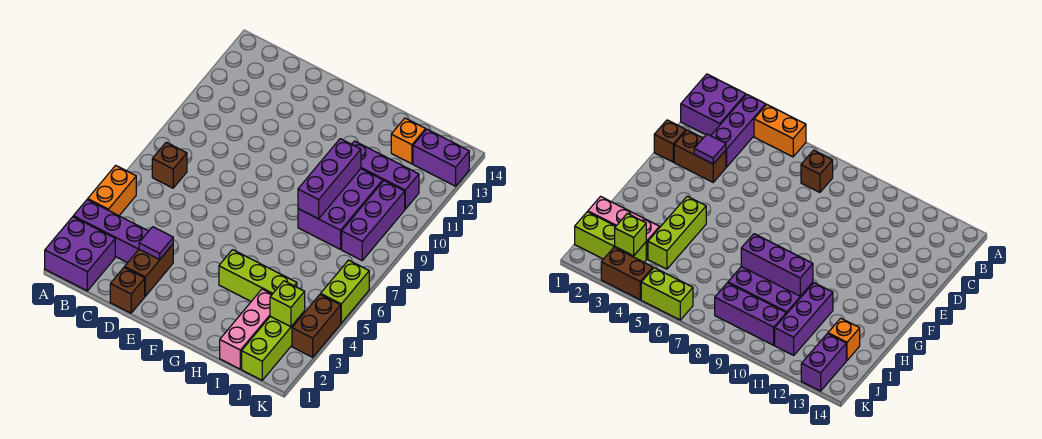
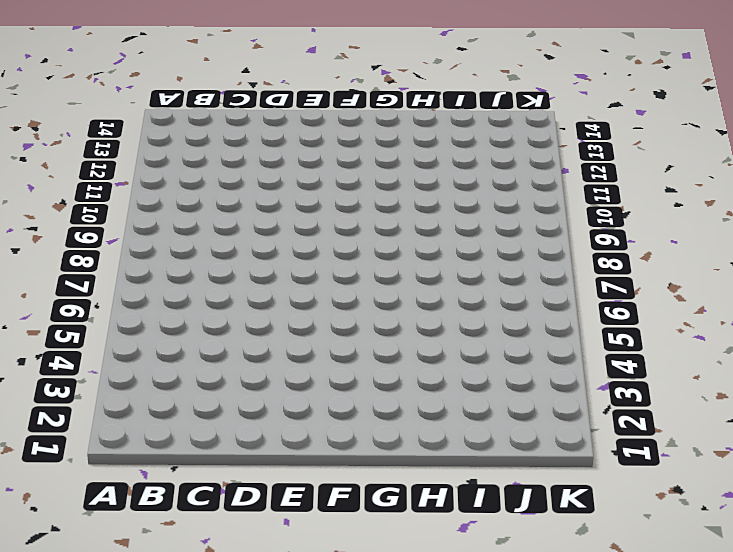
none -> purple brick A1:B2 level 1
none -> purple brick A3:C3 level 1
none -> orange brick A4:A5 level 1

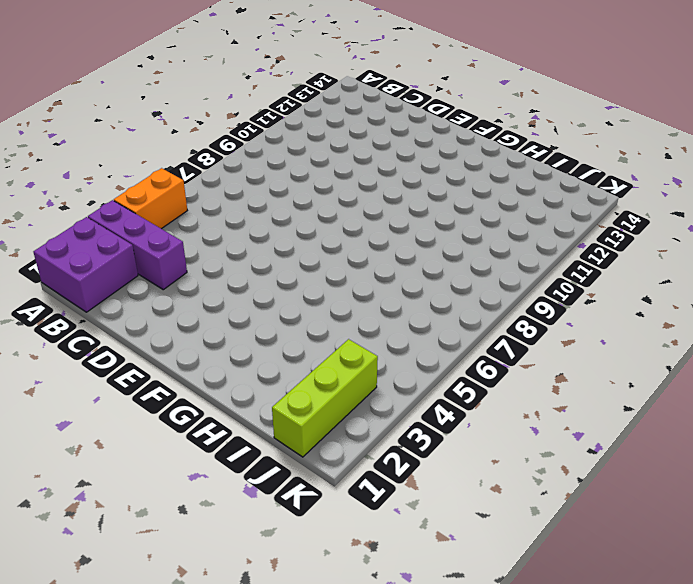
none -> brown brick B7 level 1
none -> brown brick D1 level 1
none -> brown brick D2:D3 level 1

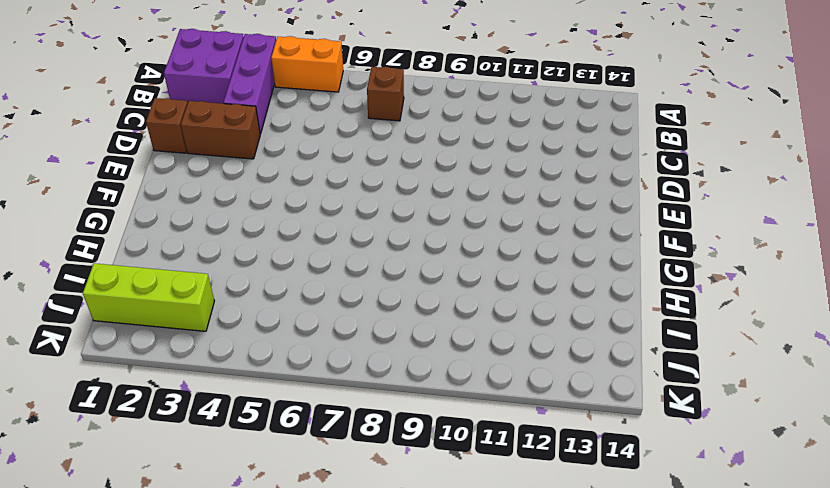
none -> lime brick G4:I4 level 1
none -> purple brick H8:I10 level 1
none -> purple brick H11:J11 level 1

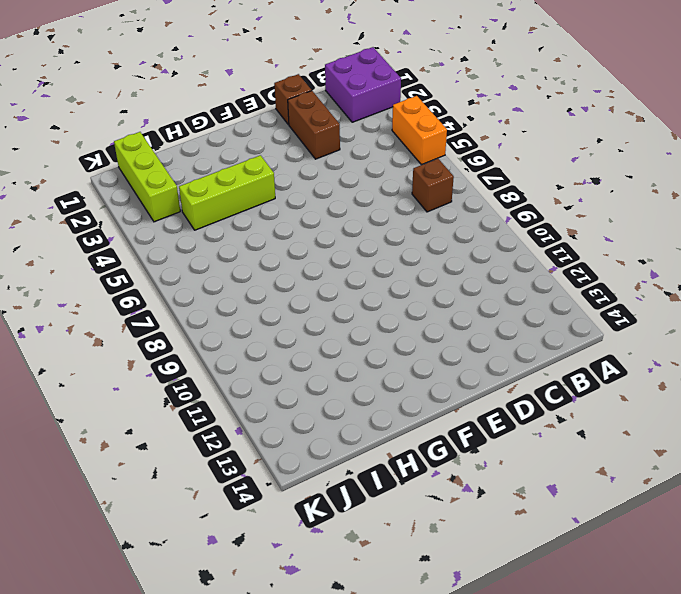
none -> purple brick A3:C3 level 1
none -> purple brick H8:I10 level 1
none -> purple brick H11:J11 level 1

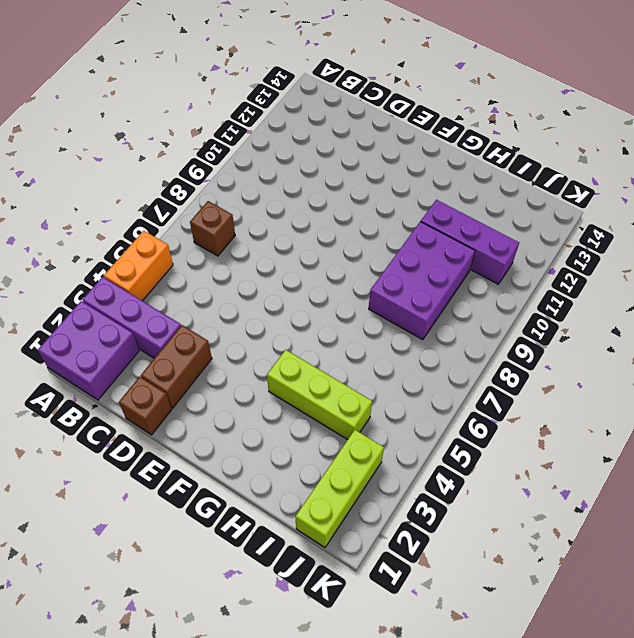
none -> pink brick I1:I3 level 1
none -> orange brick I13 level 1
none -> purple brick J8:J10 level 1

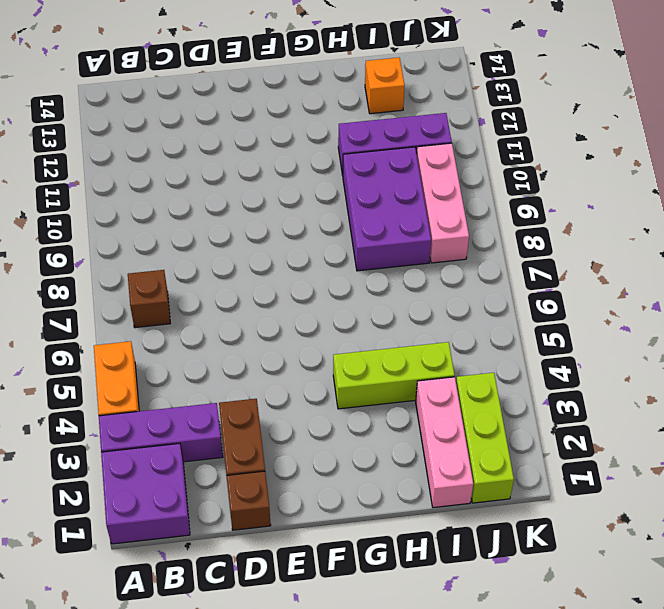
pink brick J8:J10 level 1 -> purple brick J8:J10 level 1
none -> purple brick J13:K13 level 1
none -> brown brick K3:K4 level 1
none -> lime brick K5:K6 level 1

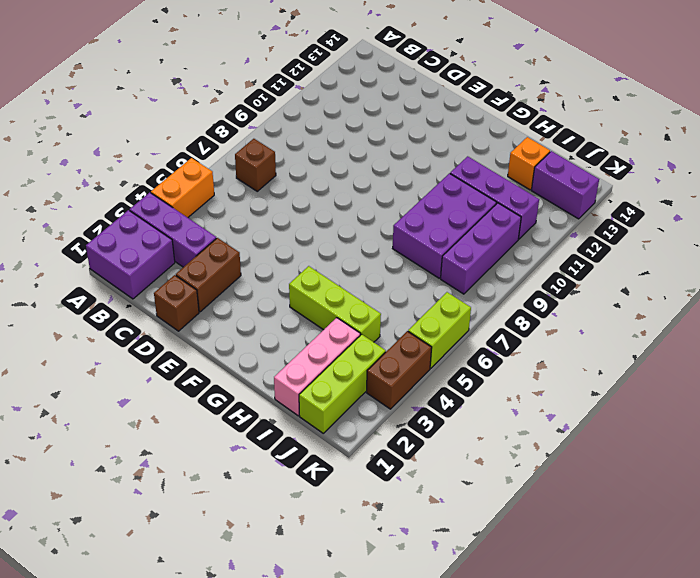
none -> purple tile D3 level 2
none -> purple brick H8:H10 level 2
none -> lime brick J3 level 2

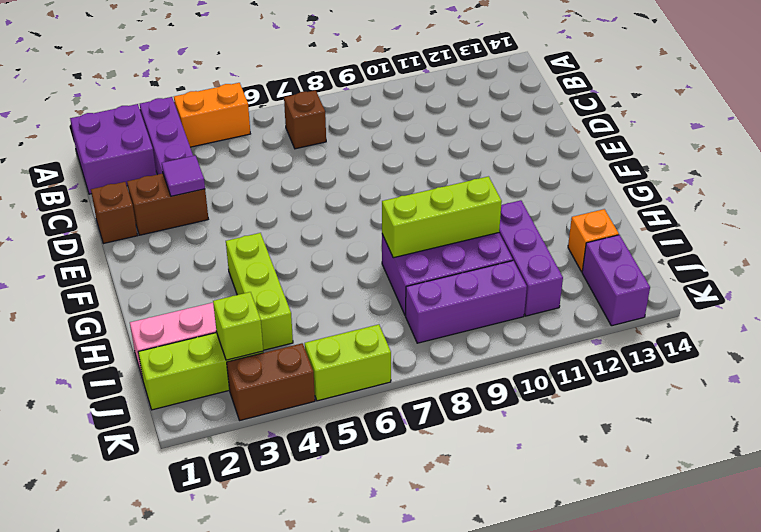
lime brick H8:H10 level 2 -> purple brick H8:H10 level 2

